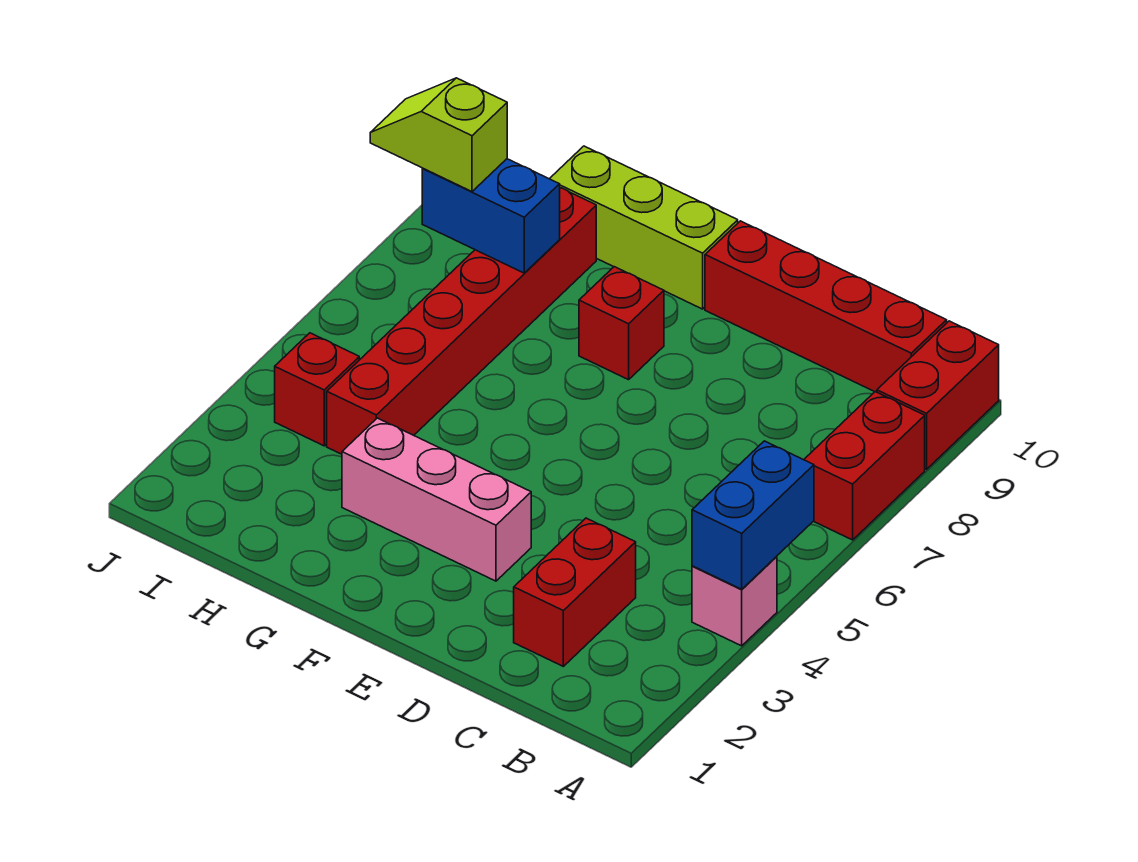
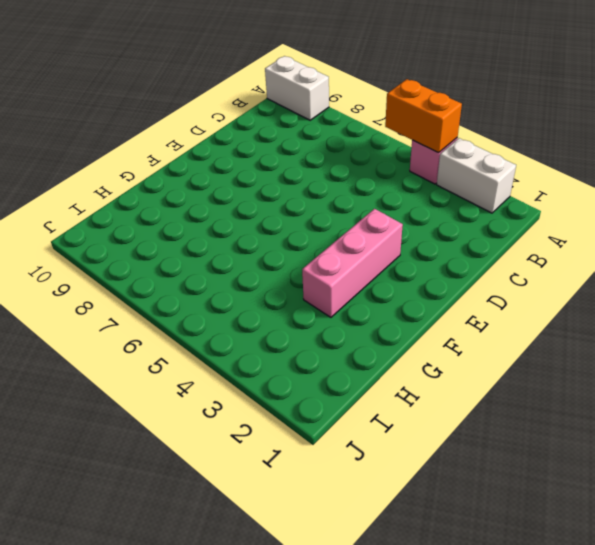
white brick A2:A3 level 1 -> none
orange brick A4:A5 level 2 -> blue brick A4:A5 level 2
white brick A9:A10 level 1 -> red brick A9:A10 level 1
none -> red brick A7:A8 level 1
none -> red brick B10:E10 level 1
none -> red brick C2:C3 level 1

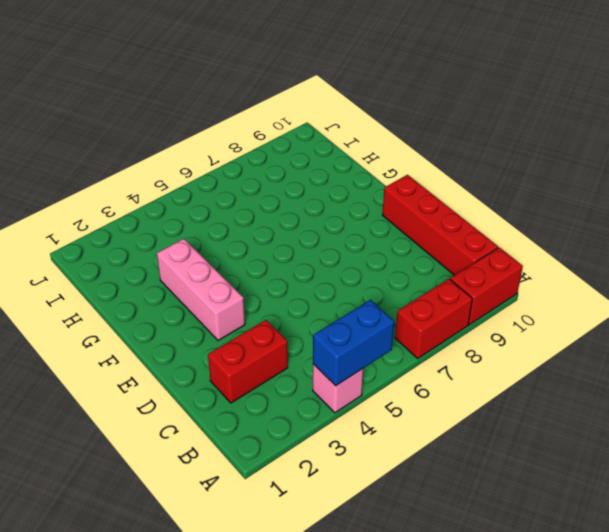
none -> red brick F8 level 1
none -> lime brick F10:H10 level 1
none -> red brick H4:H9 level 1

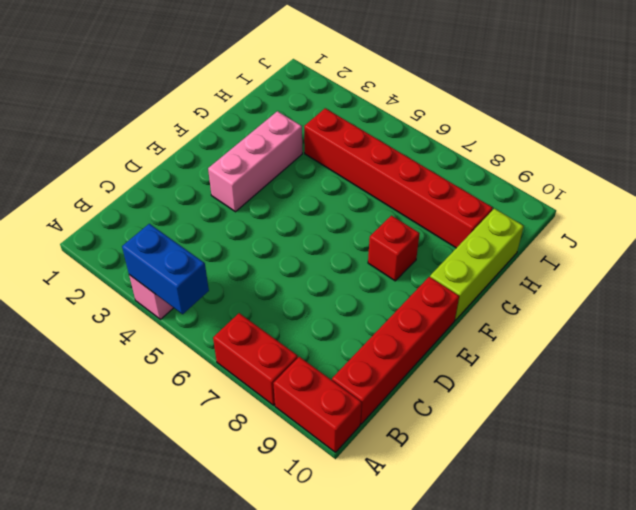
none -> red brick C2:C3 level 1
none -> red brick I4 level 1
none -> blue brick H8:I8 level 2

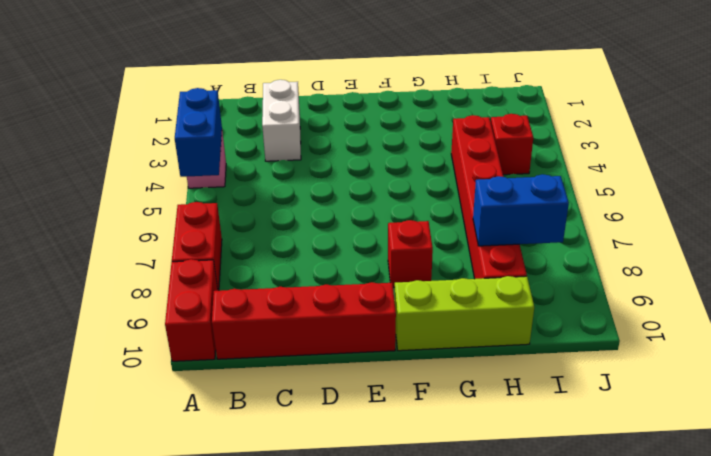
white brick C2:C3 level 1 -> red brick C2:C3 level 1
none -> pink brick E3:G3 level 1
none -> lime slope I8:J8 level 3 top I

